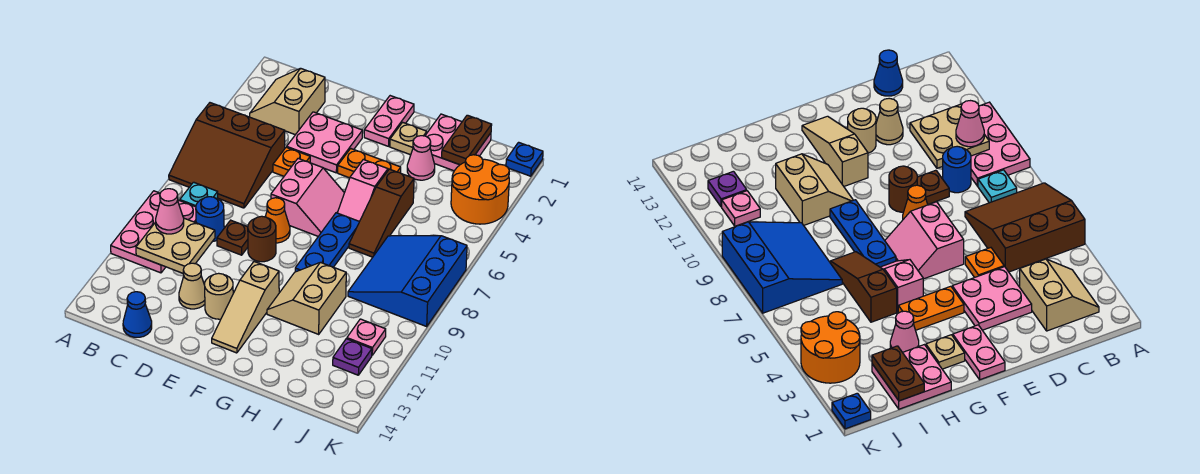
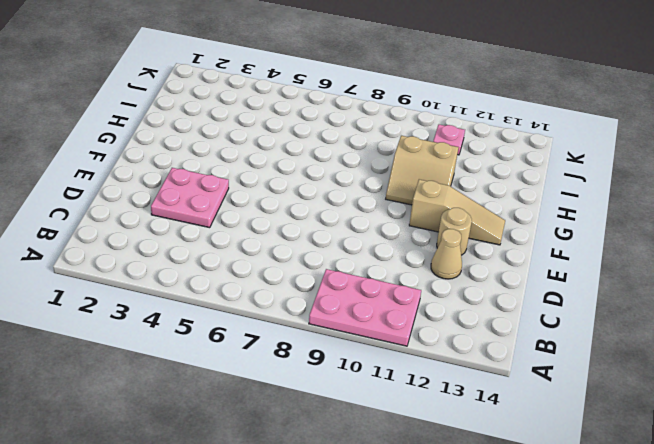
none -> brown slope A5:C7 level 1 top 5
none -> tan slope B2:C3 level 1 top C
none -> cyan plate B8 level 1
none -> blue round brick C9 level 1

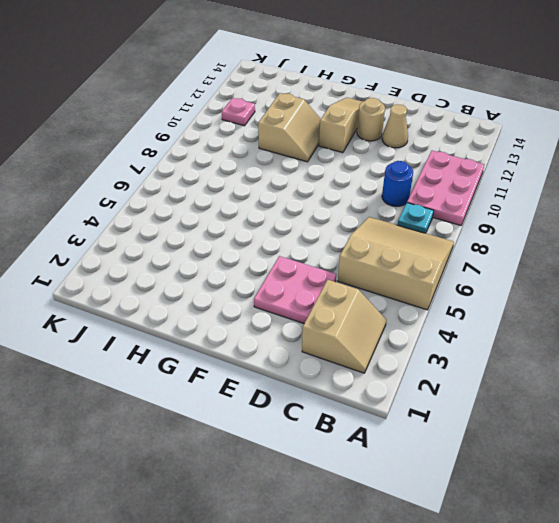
tan slope A5:C7 level 1 top 5 -> brown slope A5:C7 level 1 top 5
none -> blue cone C14 level 1
none -> orange plate D5 level 1
none -> brown plate D9 level 1
none -> pink slope E6:F7 level 1 top E

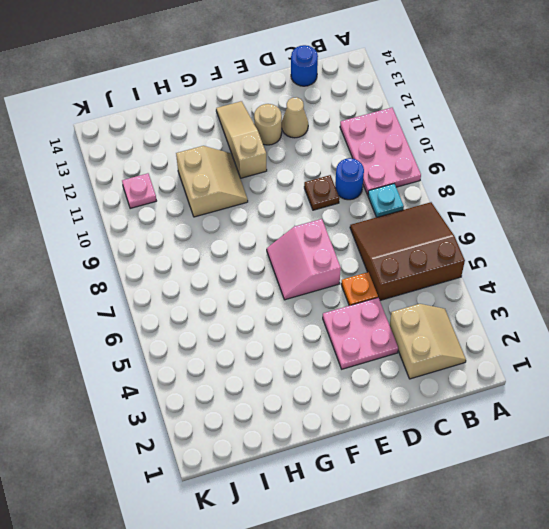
blue round brick C14 level 1 -> blue cone C14 level 1
none -> orange cone E8 level 1
none -> brown round brick E9 level 1
none -> pink plate F1:F2 level 1
none -> orange plate F4:G4 level 1

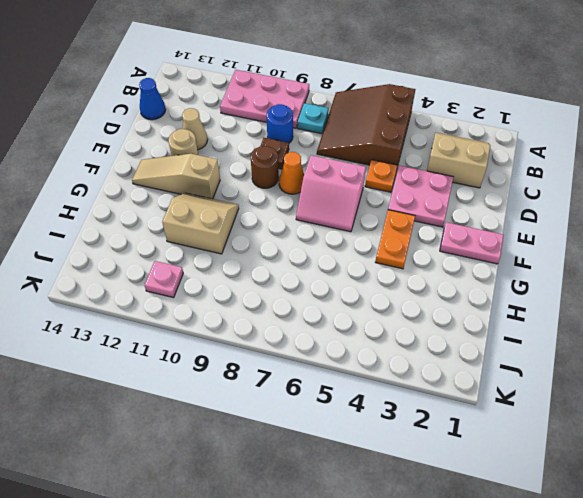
none -> tan plate G2 level 1
none -> pink slope G5:G6 level 1 top 5
none -> blue plate G7:G9 level 1
none -> pink plate H1:I2 level 1

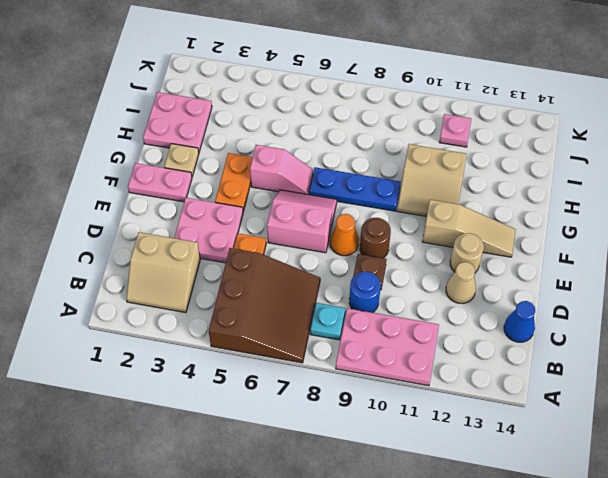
none -> pink cone H3 level 1
none -> brown slope H5:H7 level 1 top 5
none -> blue slope I7:K9 level 1 top K
none -> orange round brick J3:K4 level 1

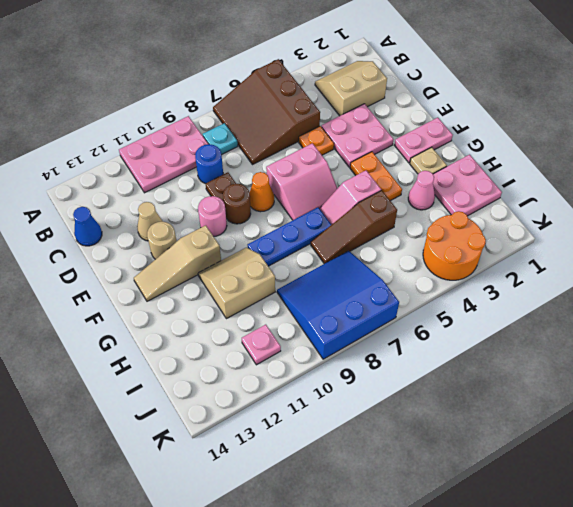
pink round brick E10 level 1 -> none
none -> purple plate J12 level 1
none -> blue plate K1 level 1
none -> tan plate B10:C11 level 2
none -> brown plate I1:I2 level 2

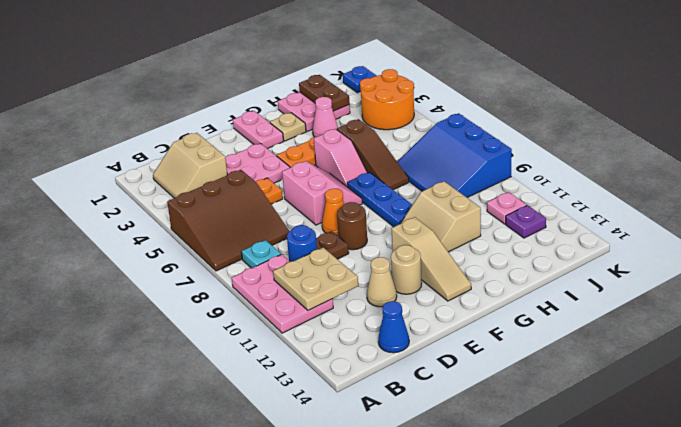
none -> pink cone B10 level 3

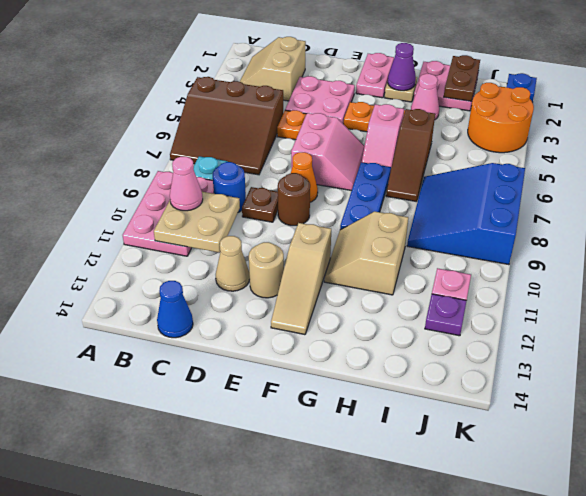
purple cone G2 level 2 -> none

